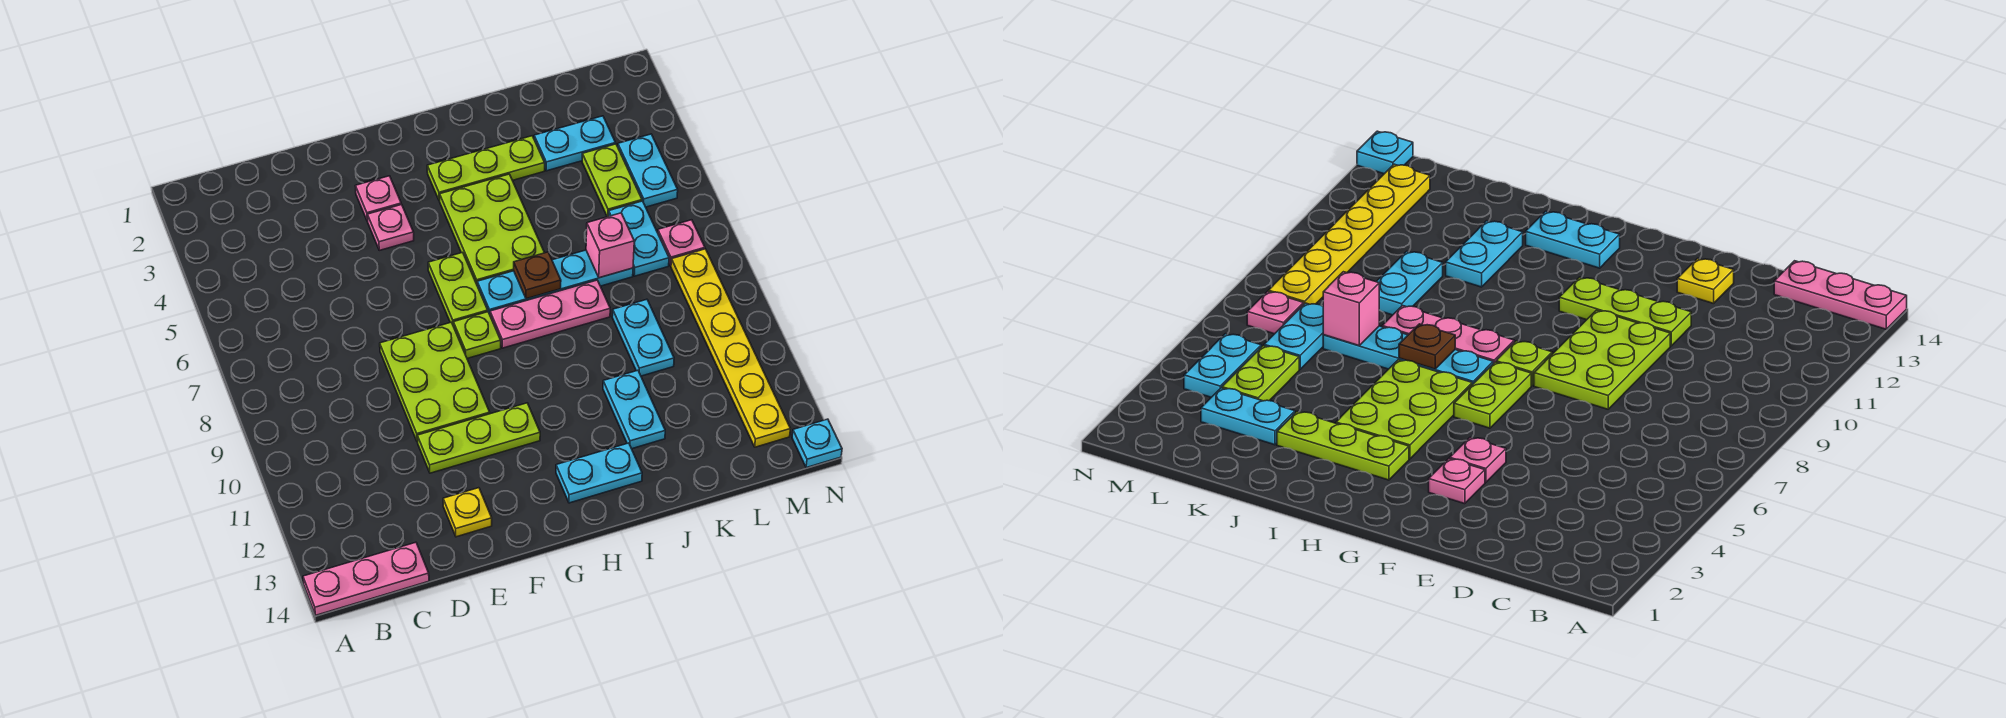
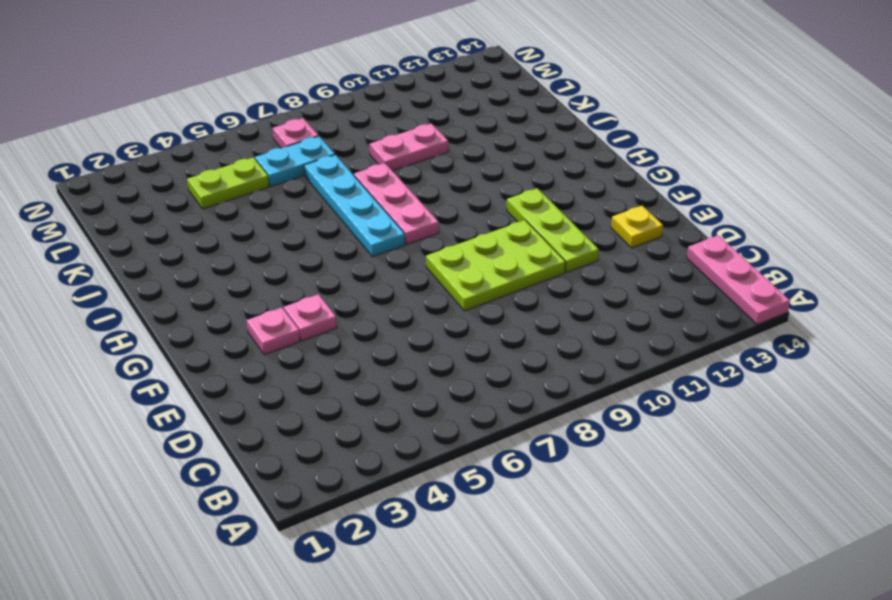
pink plate K9:K10 level 1 -> cyan plate K9:K10 level 1
none -> lime plate G6:G7 level 1
none -> lime plate G8 level 1
none -> lime plate H3:J3 level 1

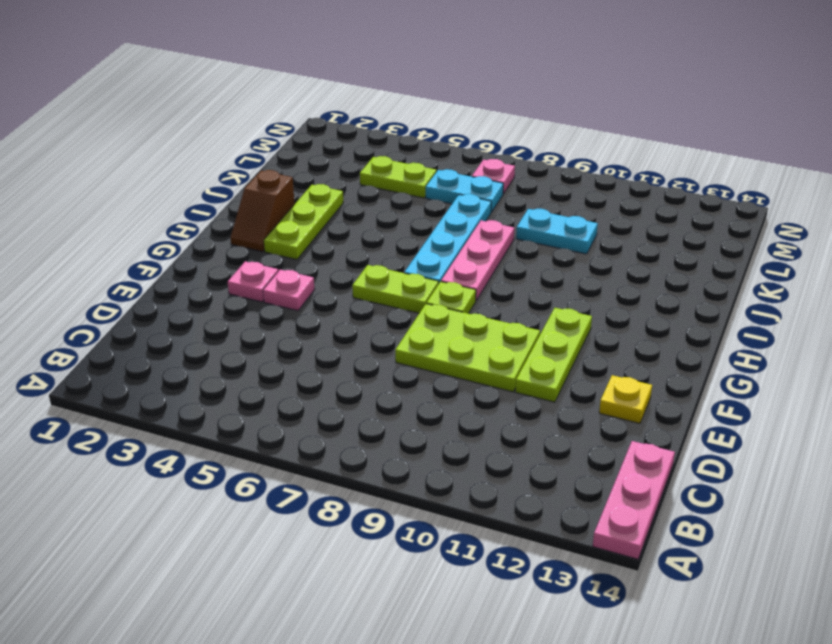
brown slope H2:I2 level 1 top I -> none
none -> lime plate H4:I6 level 1
none -> cyan plate H13:I13 level 1
none -> cyan plate J11:J12 level 1

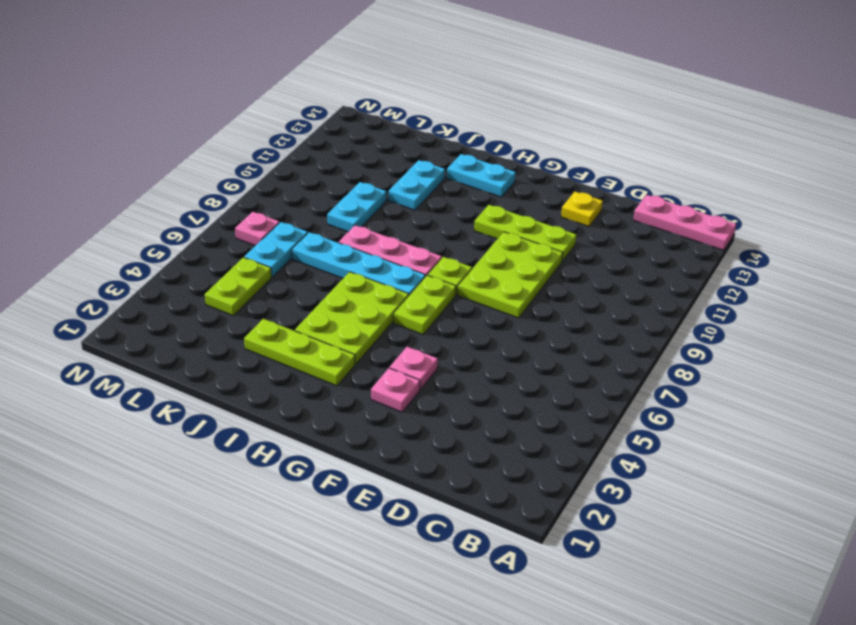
none -> cyan plate K3:L3 level 1
none -> cyan plate M4:M5 level 1
none -> yellow plate M8:M13 level 1

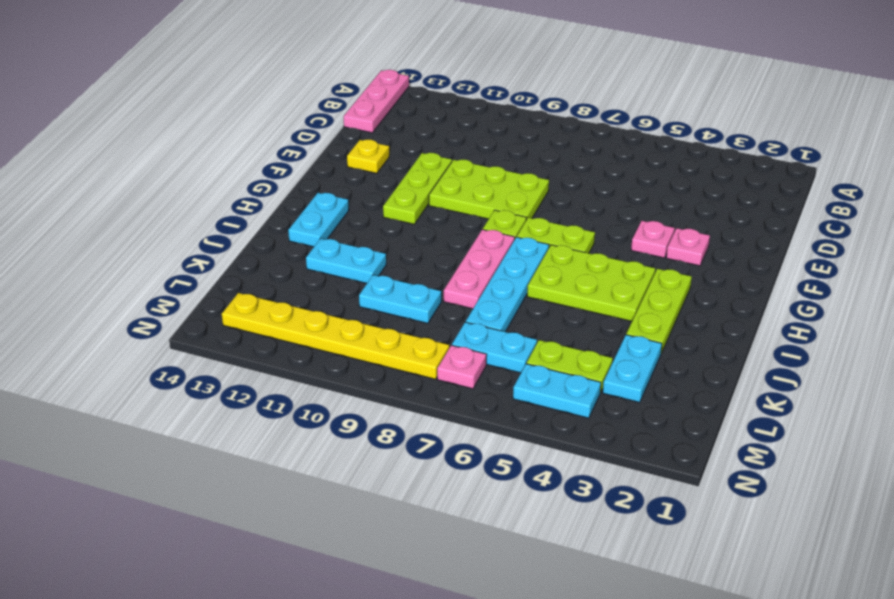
none -> cyan plate N14 level 1
none -> brown plate I7 level 2
none -> pink brick K7 level 2

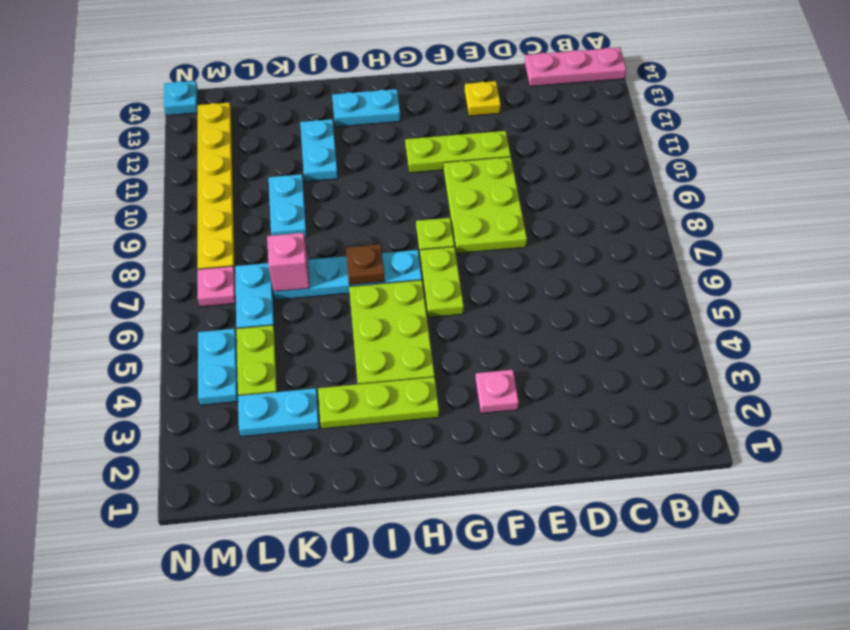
none -> pink plate F4 level 1
none -> pink plate H8:J8 level 1

